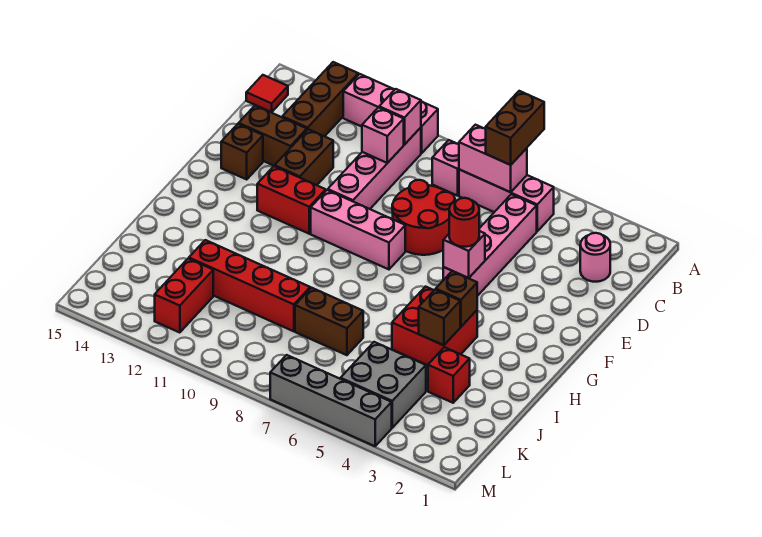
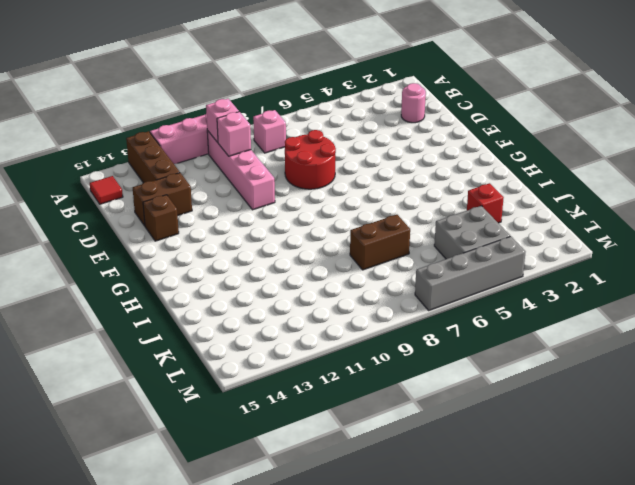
none -> pink brick B5:B7 level 1
none -> pink brick C5:F5 level 1
none -> brown brick D12:E12 level 1

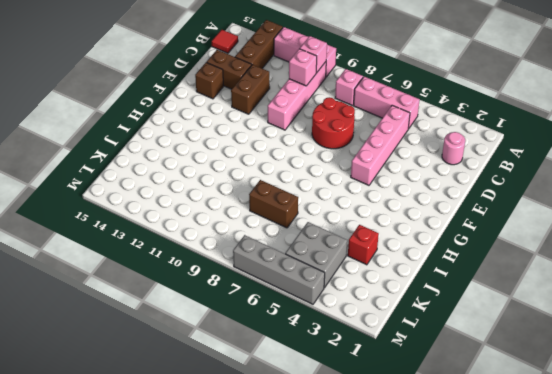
none -> pink brick F8:F10 level 1
none -> red brick F11:F12 level 1
none -> red brick H4:I5 level 1

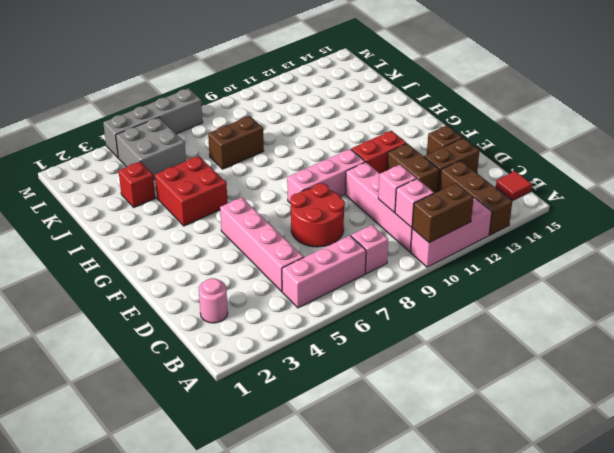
brown brick A10:A11 level 2 -> brown brick A6:B6 level 3
none -> red brick J9:J12 level 1
none -> red brick K12:L12 level 1
none -> pink brick B6:B7 level 2

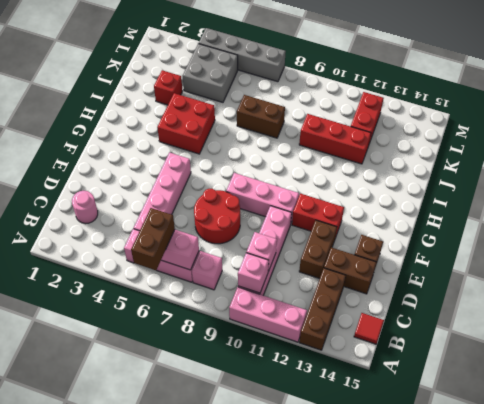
red brick J10:J12 level 1 -> red brick J9:J12 level 1
none -> pink brick F5 level 2
none -> brown brick H4 level 2
none -> brown brick I4 level 2

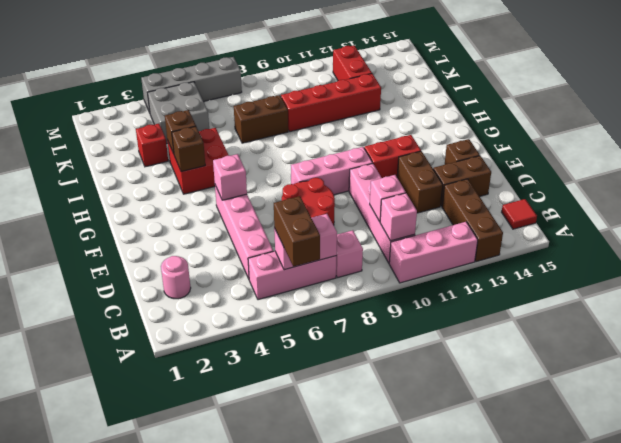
none -> red round brick F5 level 3

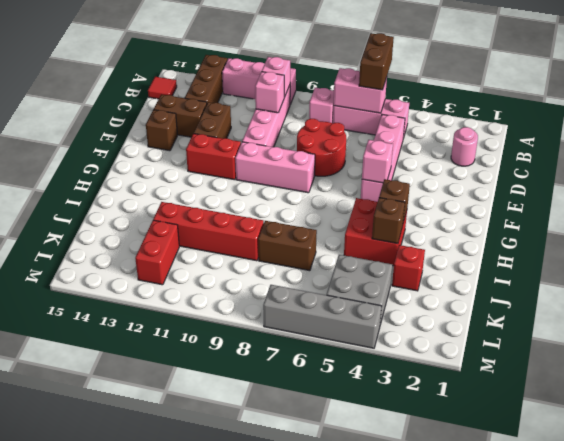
none -> red round brick F5 level 3

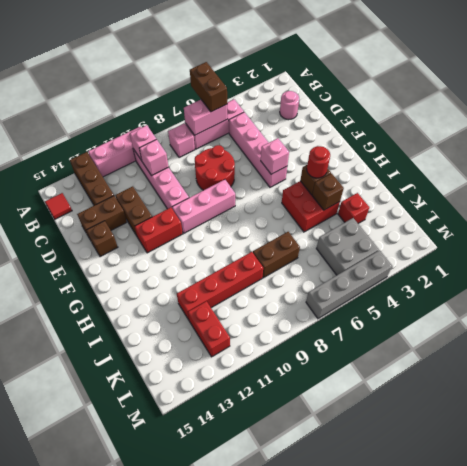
red round brick H4 level 3 -> red round brick F5 level 3

